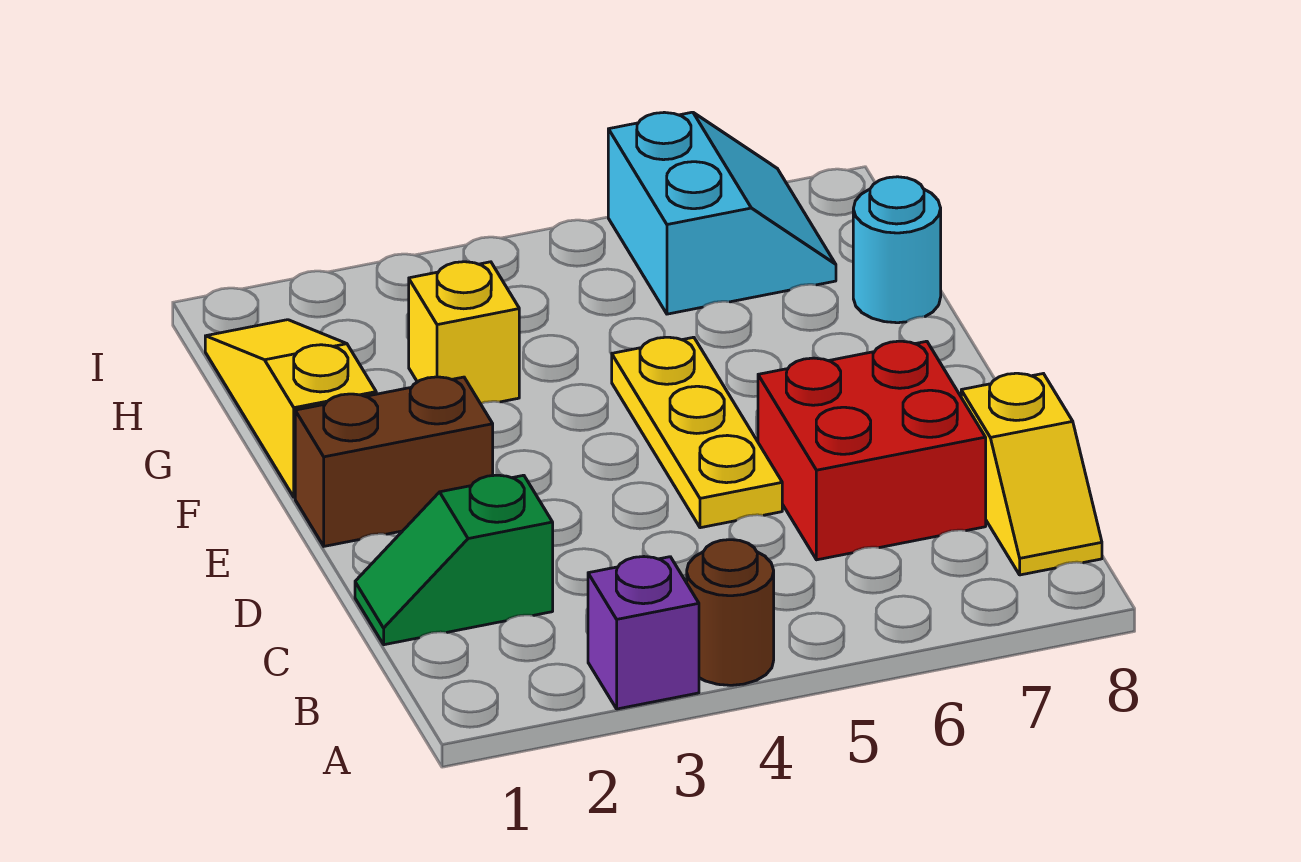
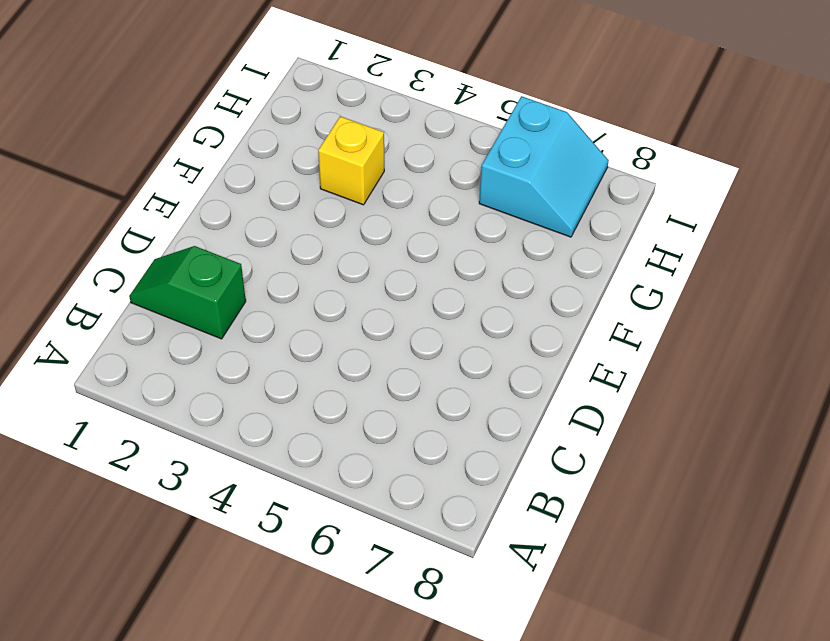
none -> purple brick A3 level 1
none -> brown round brick A4 level 1

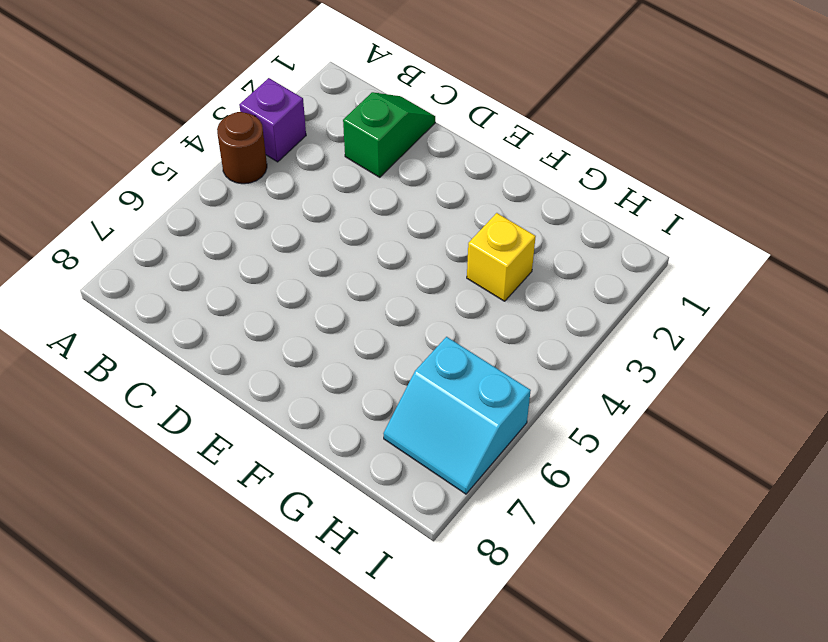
none -> yellow slope B8:C8 level 1 top C
none -> red brick C6:D7 level 1

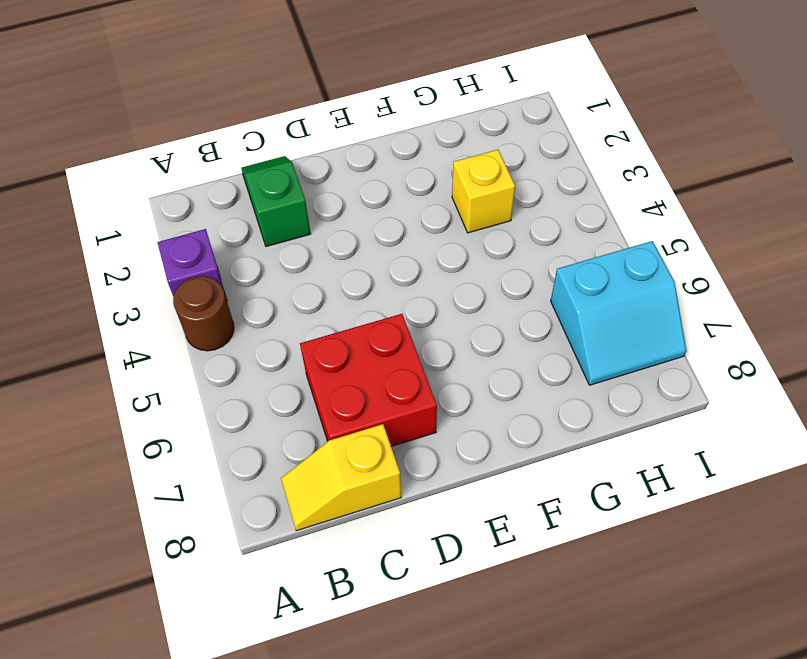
none -> yellow plate D5:F5 level 1
none -> brown brick E1:E2 level 1

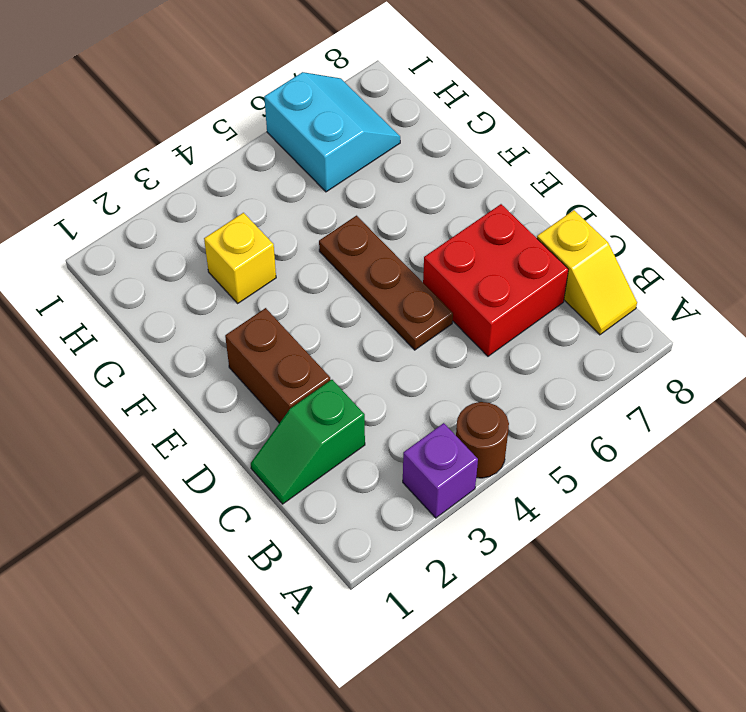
brown brick D2:E2 level 1 -> brown brick E1:E2 level 1
brown plate D5:F5 level 1 -> yellow plate D5:F5 level 1
none -> yellow slope F1:H1 level 1 top F
none -> cyan round brick G8 level 1

